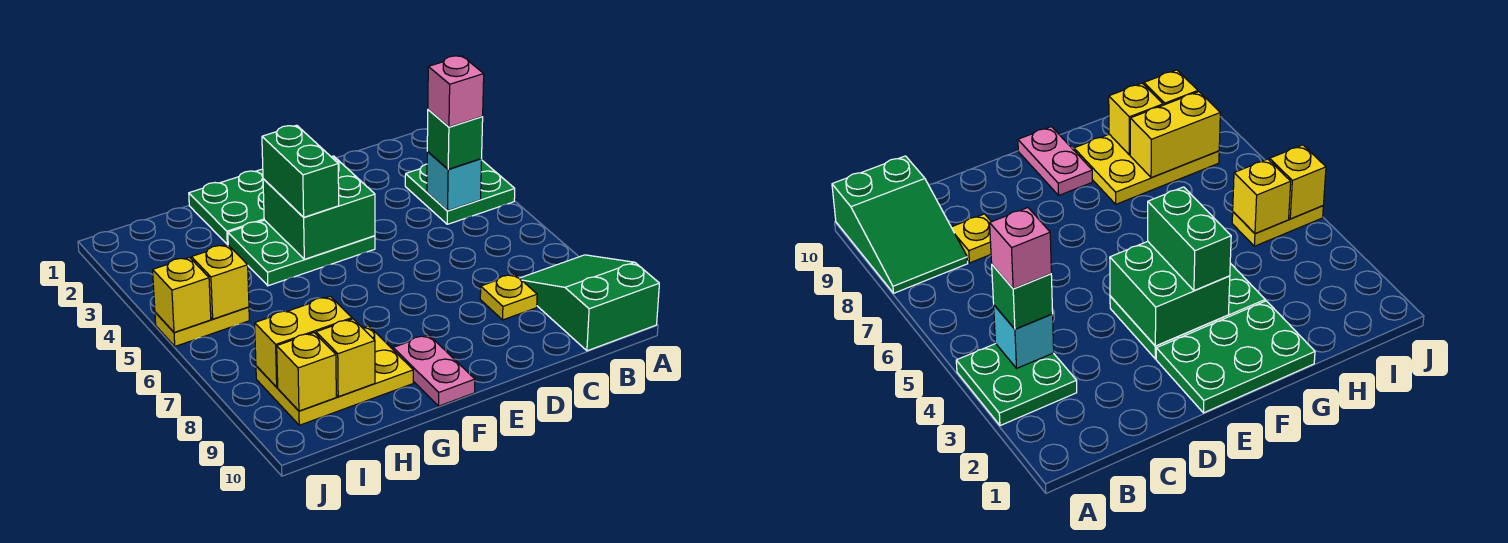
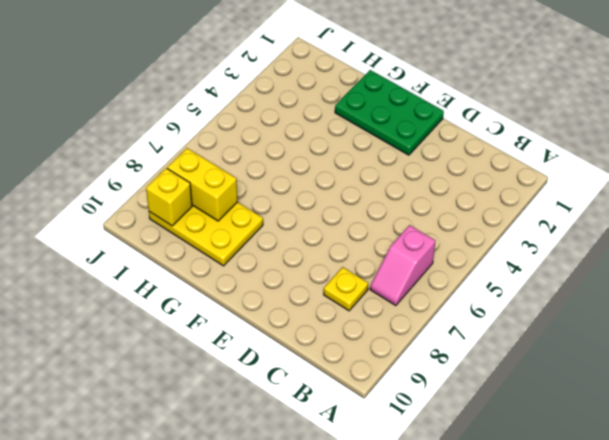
pink slope B6:B7 level 1 top 6 -> none
none -> green plate A3:B4 level 1
none -> green slope A8:B10 level 1 top 10
none -> green plate E3:G4 level 1

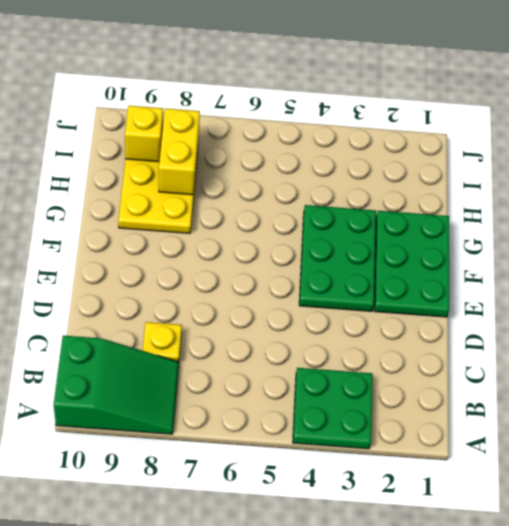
none -> pink plate F9:F10 level 1
none -> yellow plate I5:J5 level 1
none -> cyan brick B4 level 2

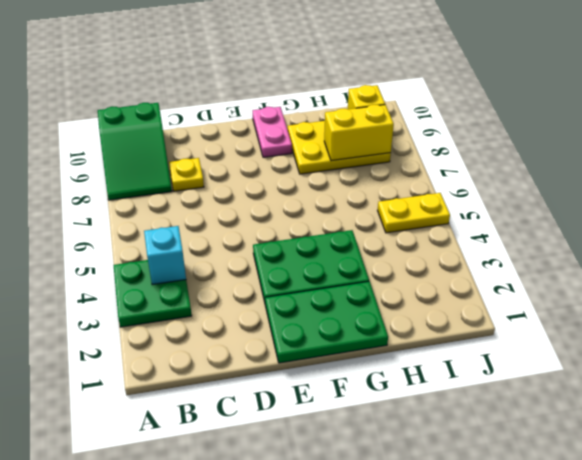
none -> green brick E3:F4 level 2
none -> yellow brick H9 level 2
none -> yellow brick I5 level 2

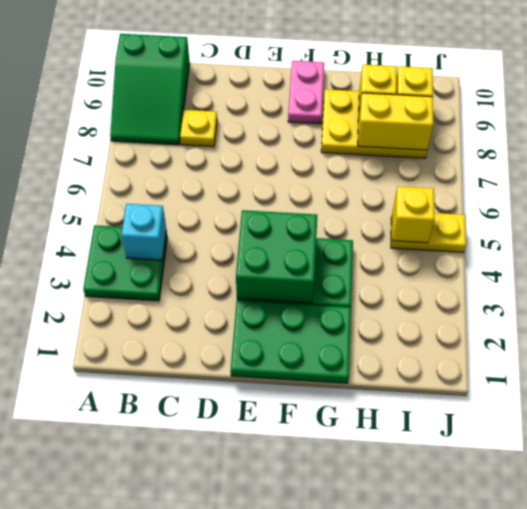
none -> yellow brick J5 level 2
none -> green brick B4 level 3
none -> green brick F3:F4 level 3

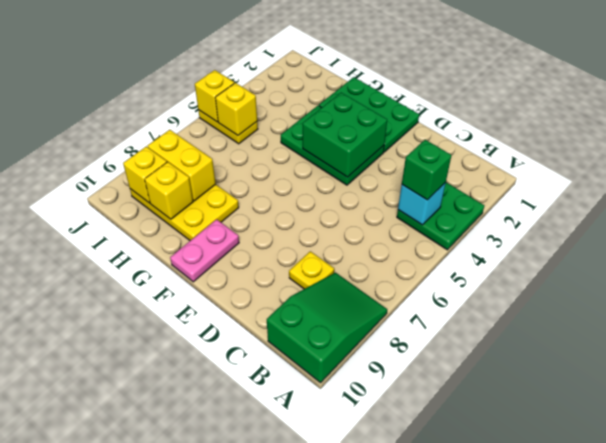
none -> green brick F3:F4 level 3
none -> pink brick B4 level 4

